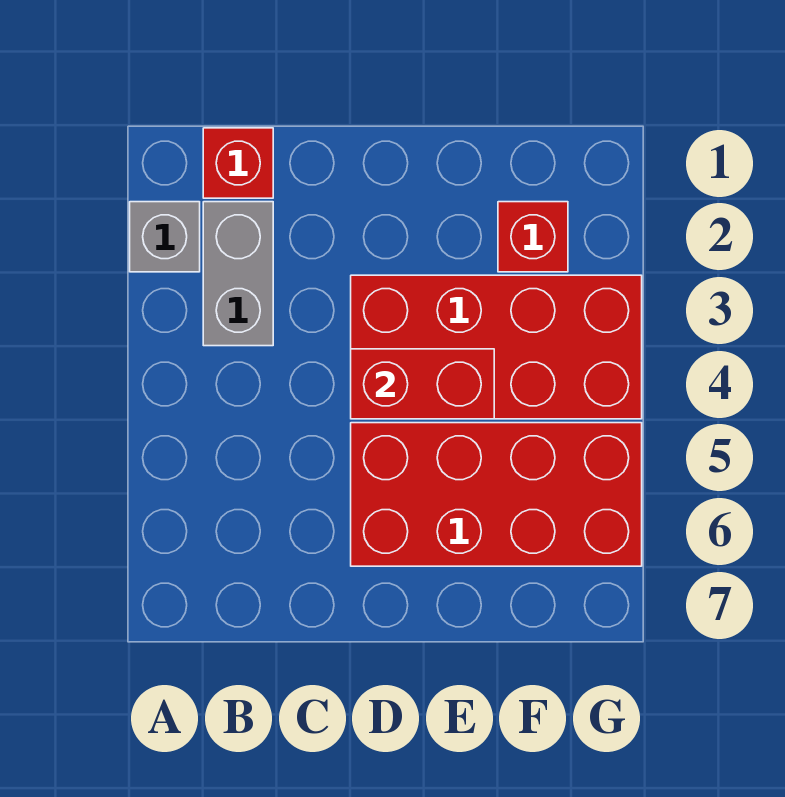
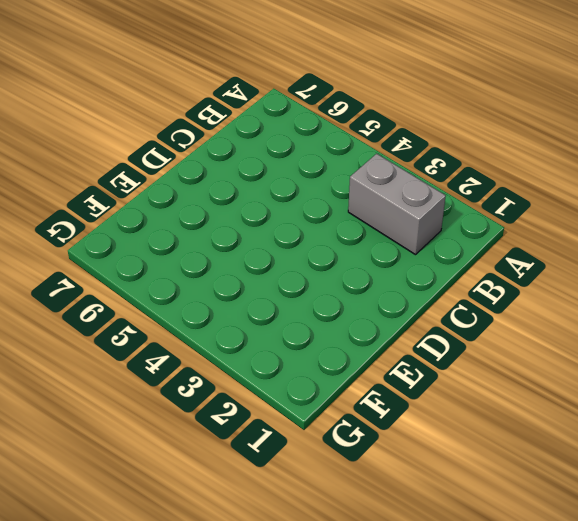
none -> grey brick A2 level 1
none -> red brick B1 level 1

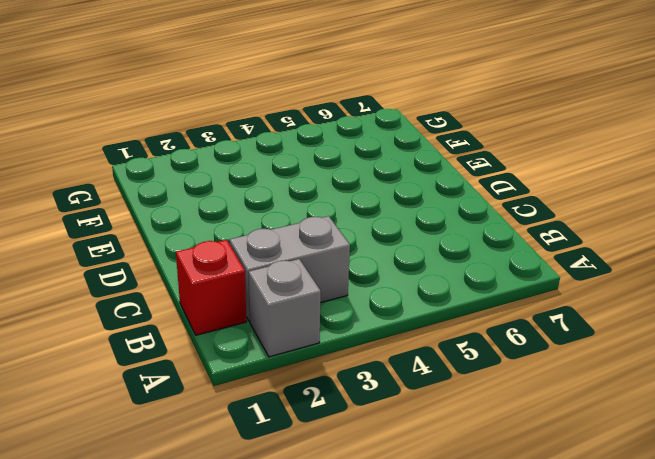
none -> red brick D3:G4 level 1
none -> red brick D5:G6 level 1

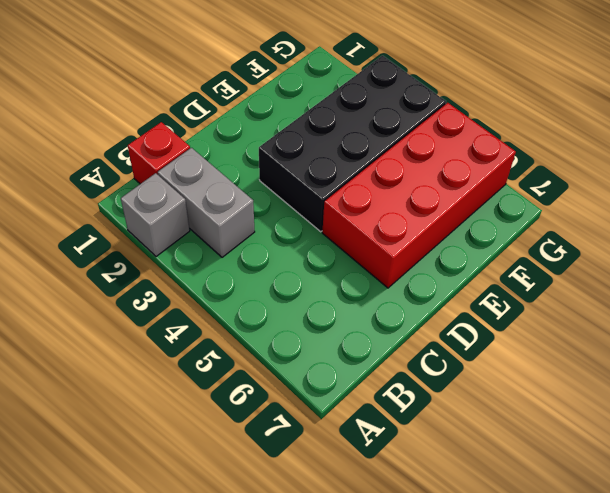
black brick D3:G4 level 1 -> red brick D3:G4 level 1
none -> red brick F2 level 1
none -> red brick D4:E4 level 2

